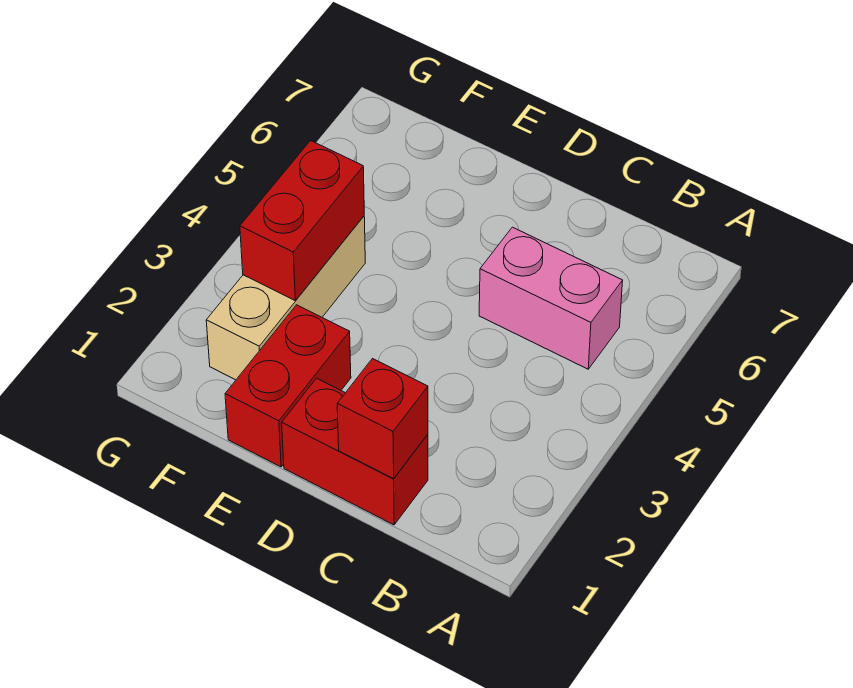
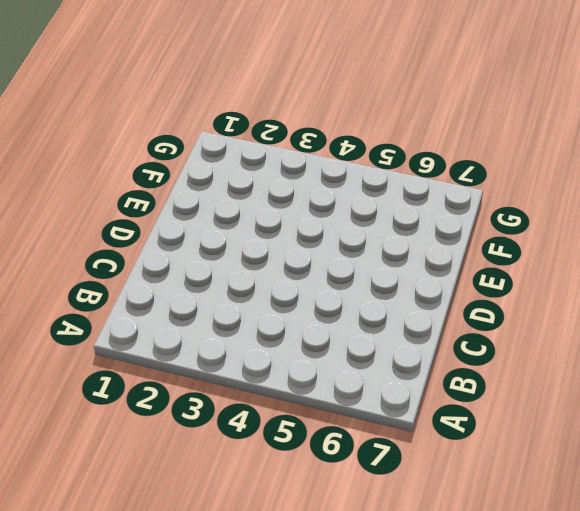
none -> pink brick B5:C5 level 1
none -> red brick C1:D1 level 1

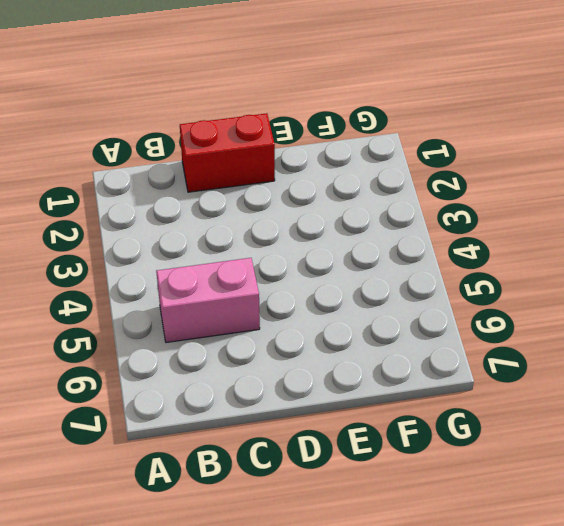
none -> red brick E1:E2 level 1
none -> tan brick F2:F4 level 1

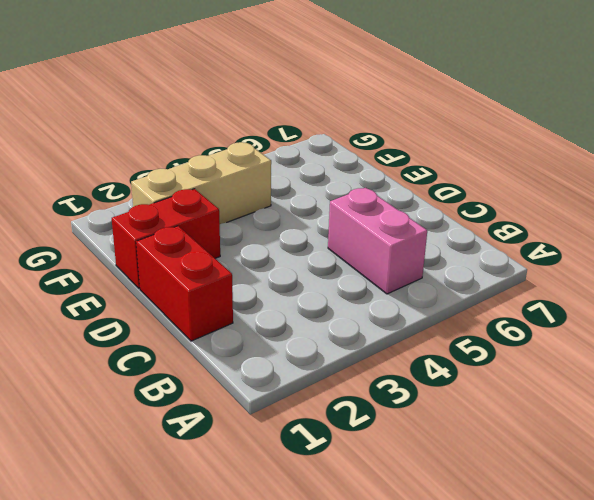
none -> red brick C1 level 2
none -> red brick F3:F4 level 2

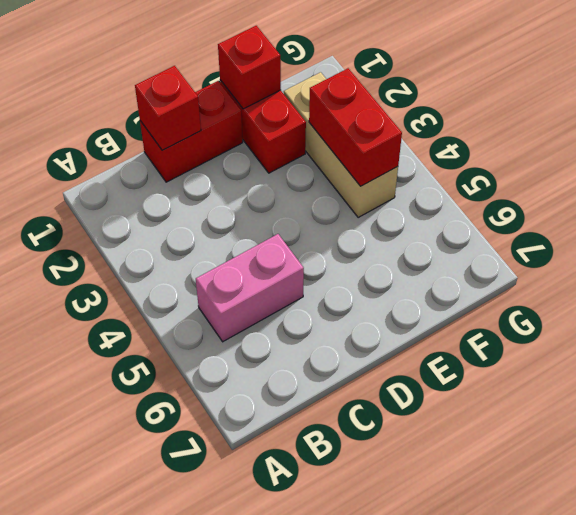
red brick E1 level 2 -> none

